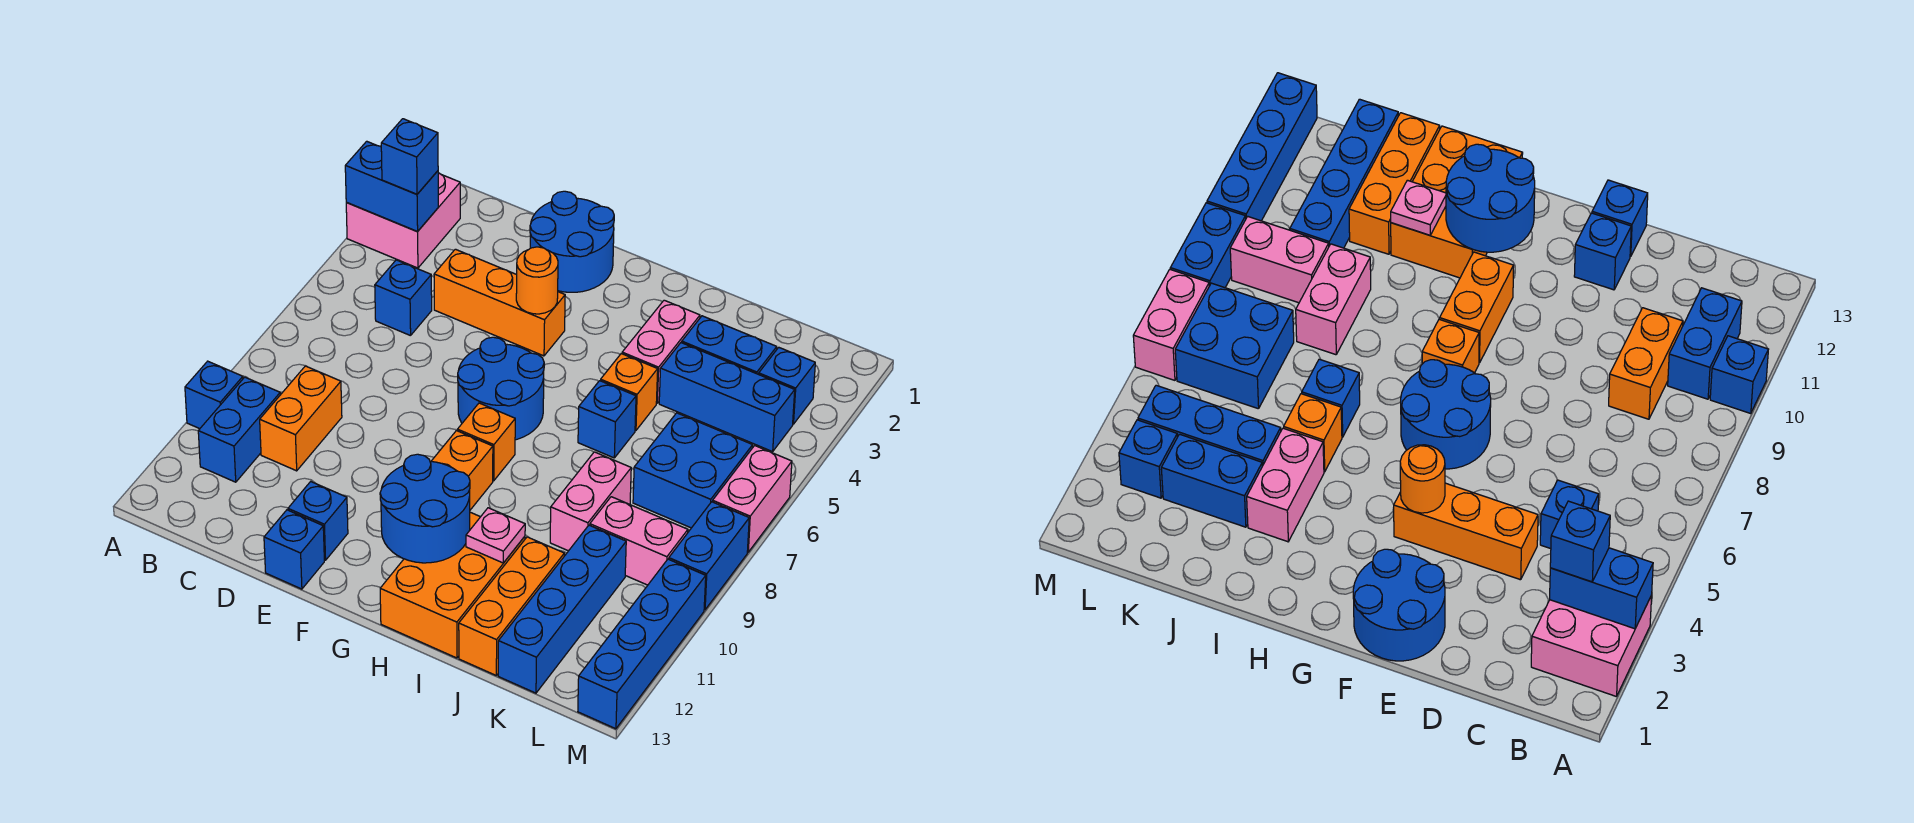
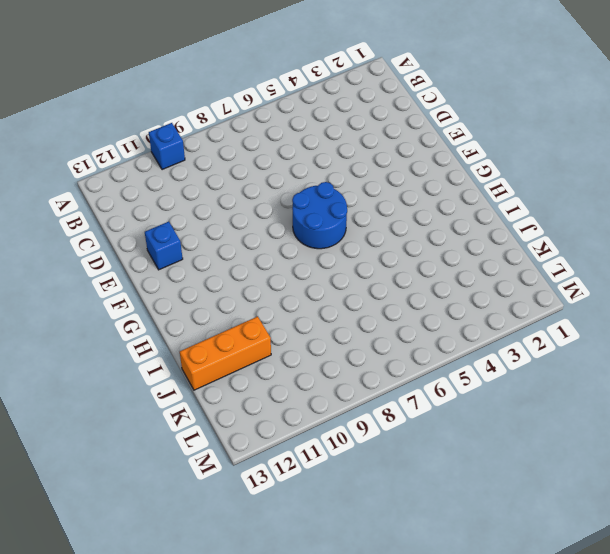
none -> pink brick A2:B3 level 1
none -> blue brick B10:B11 level 1
none -> blue brick C5 level 1
none -> orange brick C9:C10 level 1

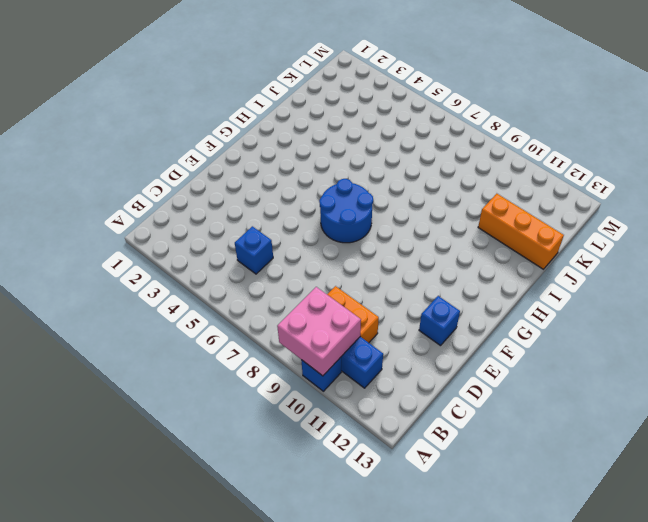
pink brick A9:B10 level 2 -> pink brick A2:B3 level 1
none -> orange brick D4:F4 level 1
none -> blue round brick E1:F2 level 1
none -> blue brick E13 level 1
none -> orange brick G8 level 1

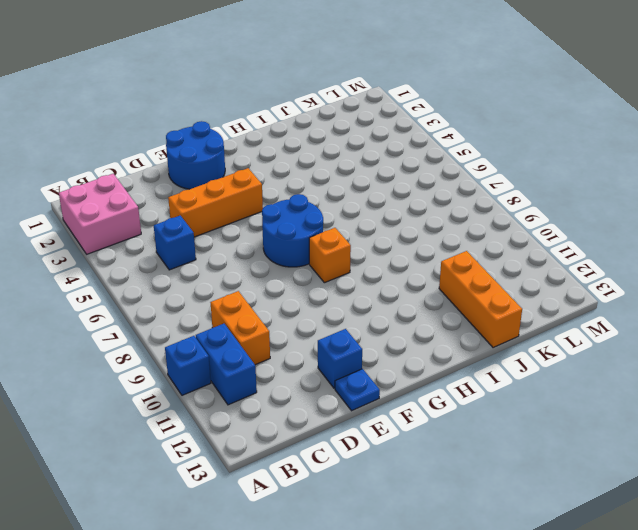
blue plate E13 level 1 -> blue brick E13 level 1
none -> orange brick G9:G10 level 1
none -> orange brick H11:I13 level 1
none -> pink brick I3:I4 level 1
none -> orange brick I5 level 1

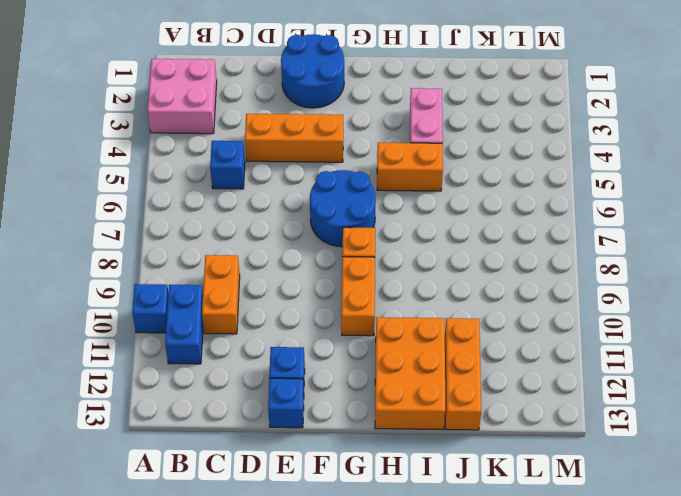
orange brick H5:I5 level 1 -> orange brick I5 level 1
none -> blue brick I6 level 1
none -> blue brick J3:K3 level 1
none -> blue brick J4:L4 level 1
none -> pink brick J8:J9 level 1

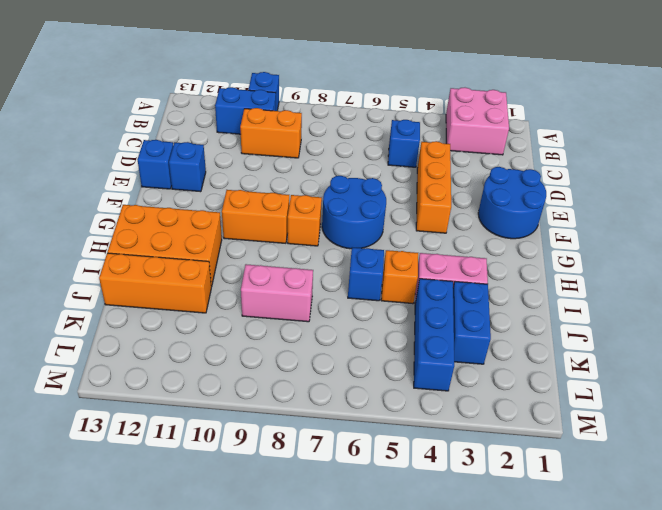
none -> blue brick K6:L7 level 1
none -> pink brick K9:L9 level 1
none -> blue brick K10:K13 level 1
none -> blue brick L3 level 1

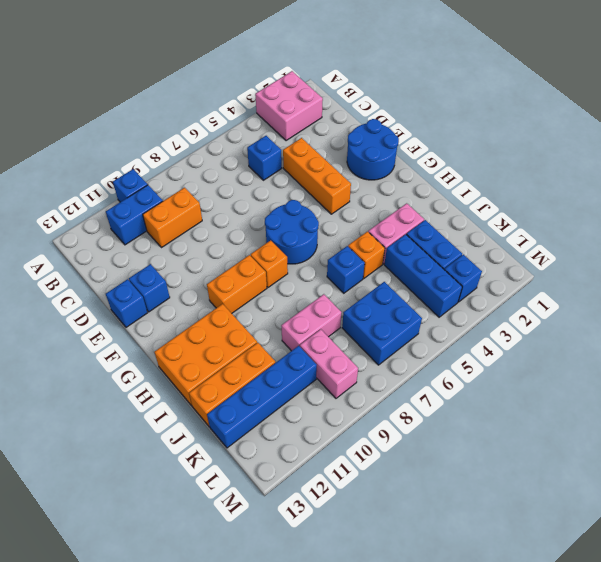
none -> pink brick M6:M7 level 1
none -> blue brick M8:M9 level 1
none -> blue brick M10:M13 level 1
none -> blue brick A3:B3 level 2

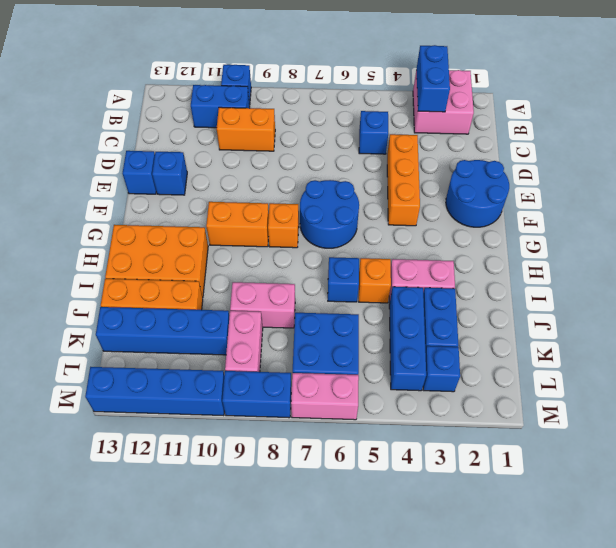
none -> orange round brick F4 level 2
none -> blue round brick G11:H12 level 2
none -> pink plate I11 level 2
none -> blue brick B3 level 3

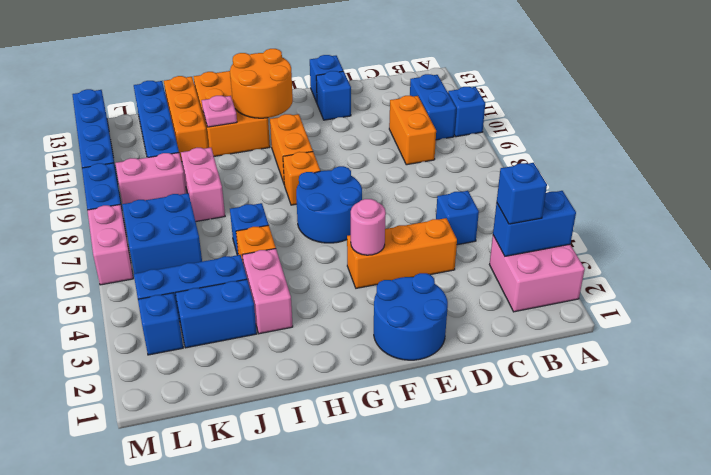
pink round brick F4 level 2 -> orange round brick F4 level 2
orange round brick G11:H12 level 2 -> blue round brick G11:H12 level 2

